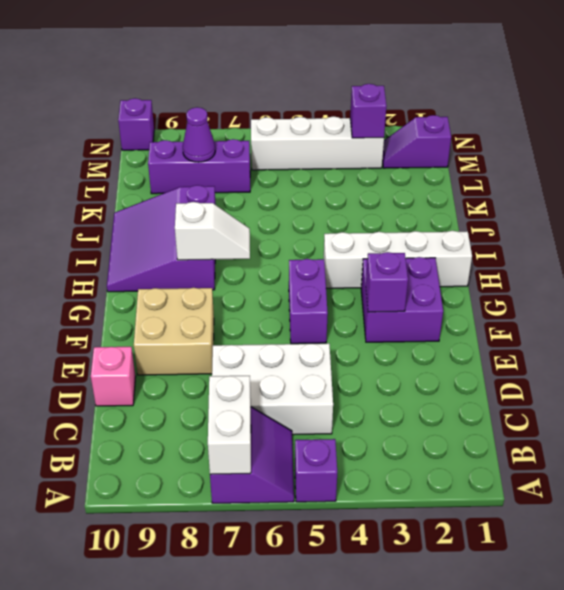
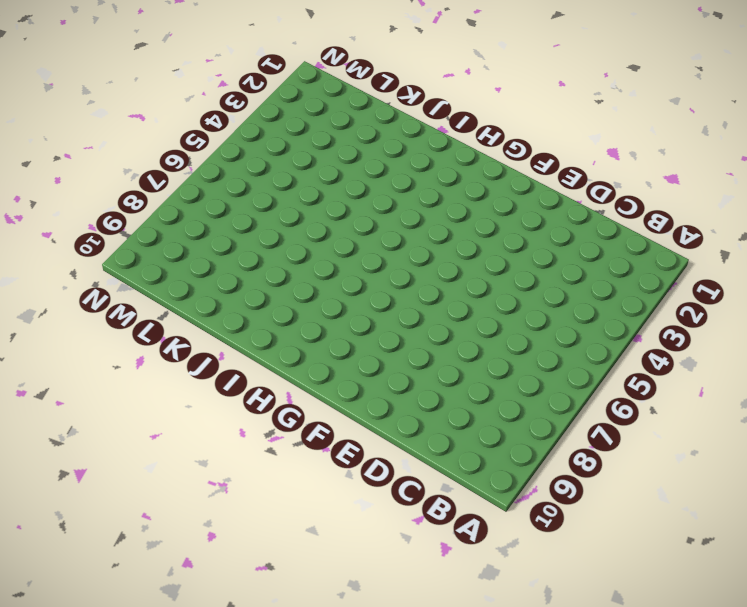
none -> purple brick A5 level 1
none -> purple slope A6:B7 level 1 top 7
none -> white brick C5:D7 level 1

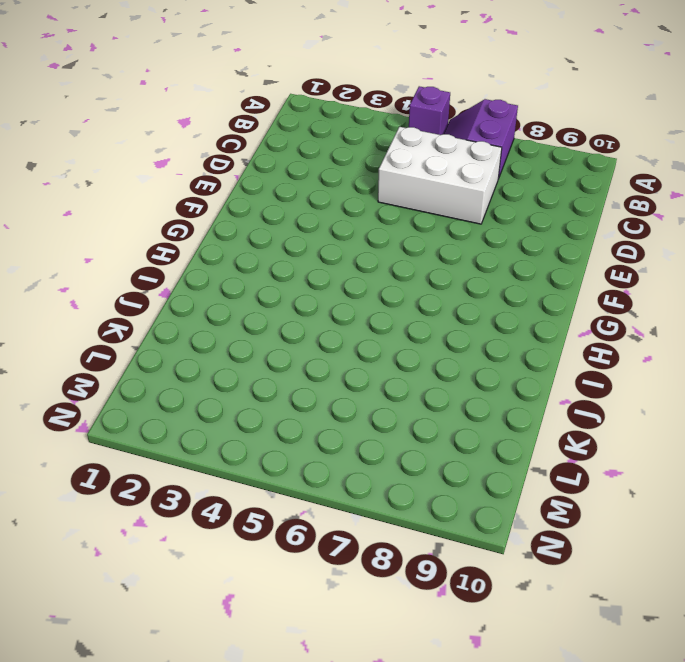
none -> pink brick D10 level 1
none -> tan brick E8:F9 level 1
none -> purple brick F2:G3 level 1

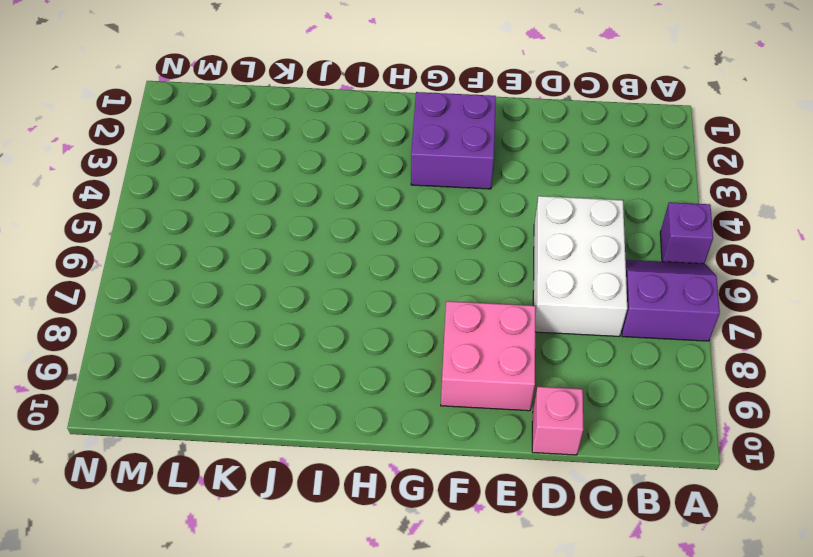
pink brick E8:F9 level 1 -> tan brick E8:F9 level 1
none -> purple brick F5:G5 level 1
none -> white brick H1:H4 level 1
none -> purple slope H8:J10 level 1 top 8

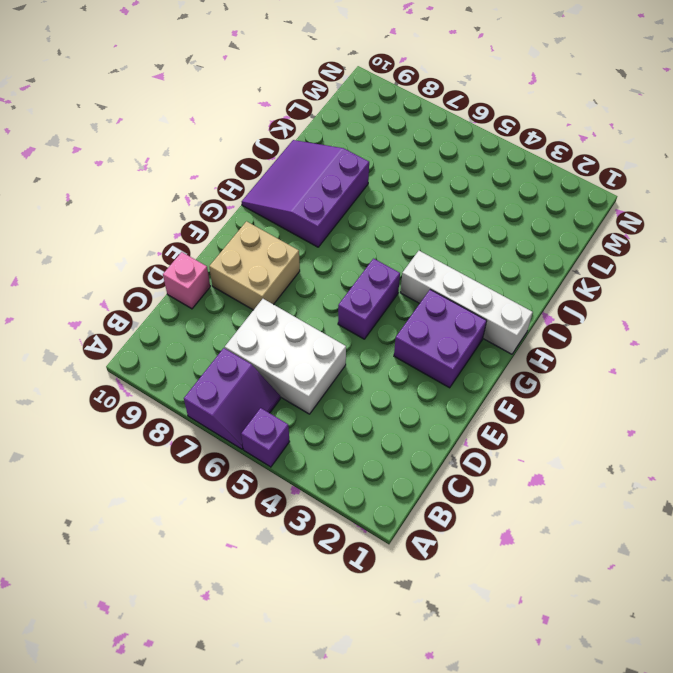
none -> purple brick L7:L9 level 1
none -> purple slope M1:M2 level 1 top 1
none -> white brick M3:M6 level 1

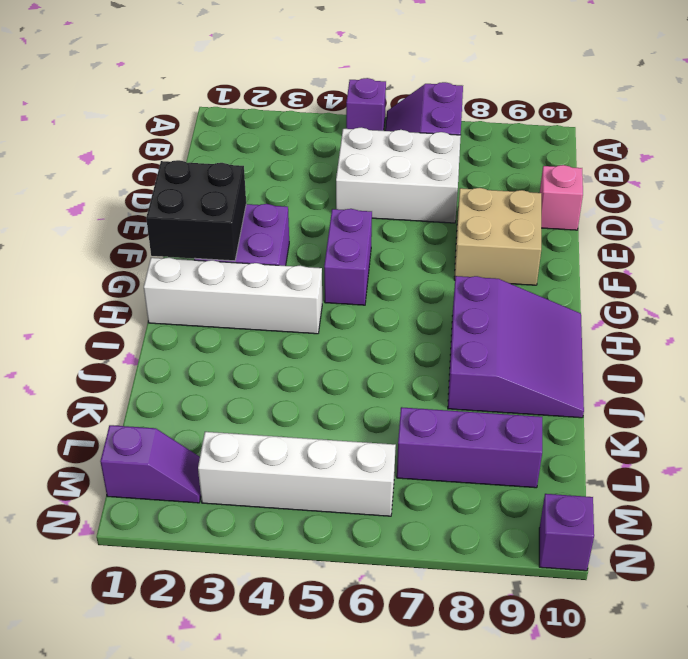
black brick F1:G2 level 2 -> none
none -> white brick A7:B7 level 2
none -> purple brick F3 level 2
none -> white slope H7:H8 level 2 top 8

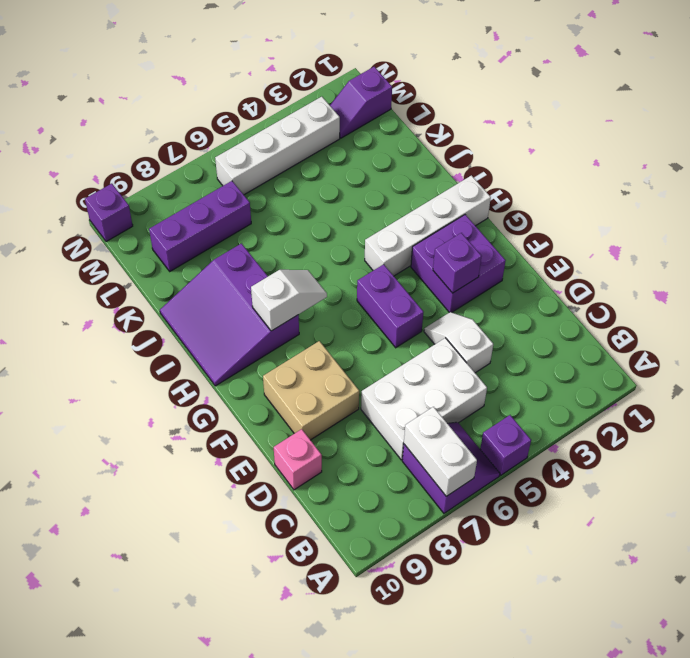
white slope D4:E4 level 1 top D -> none
none -> purple cone L8 level 2
none -> purple brick M3 level 2

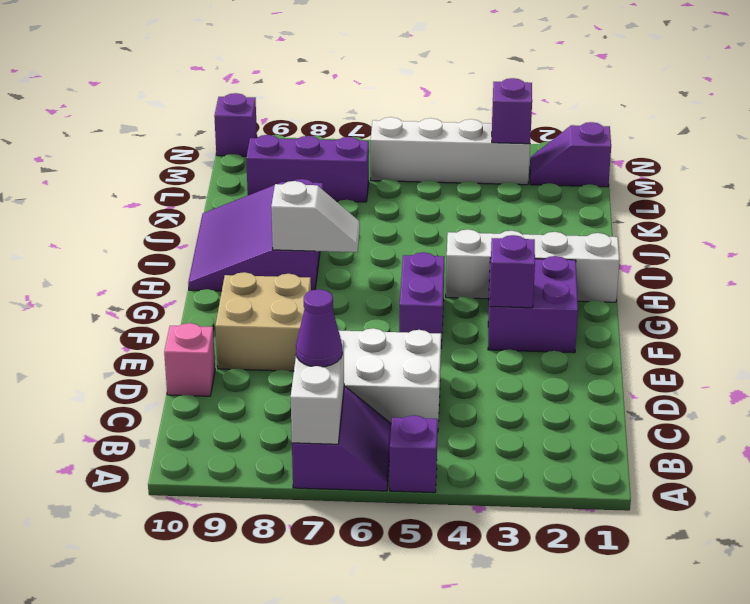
purple cone B7 level 3 -> purple cone L8 level 2

